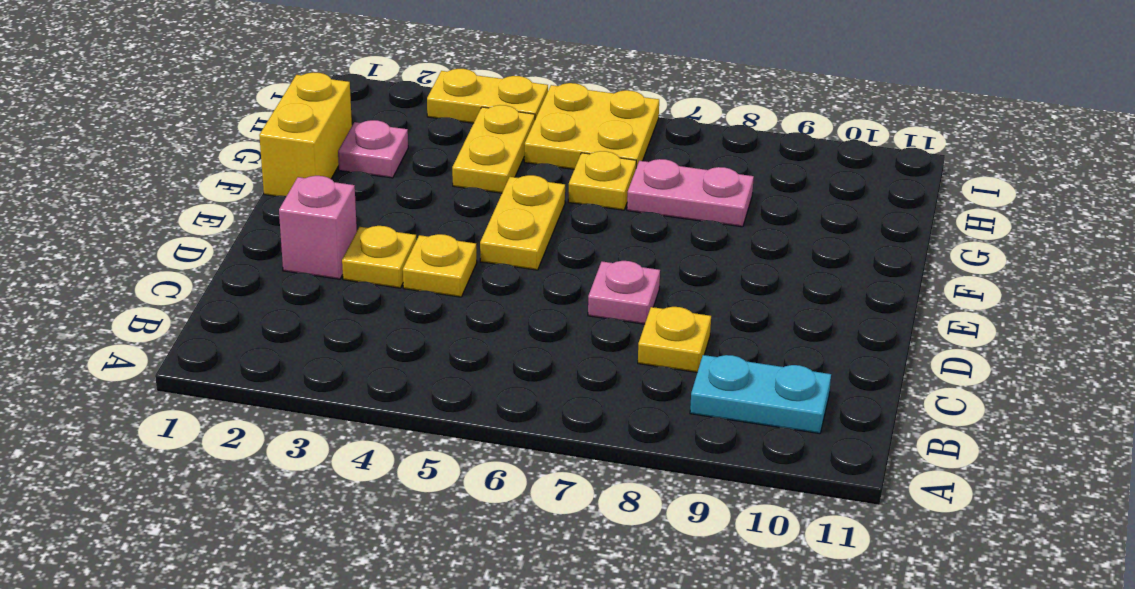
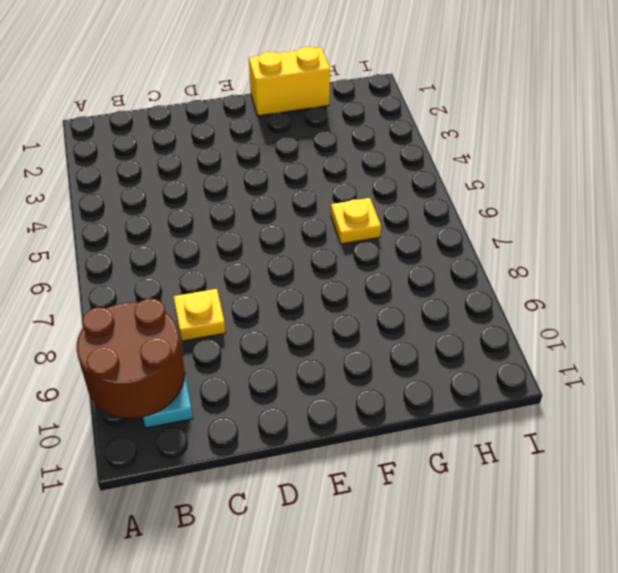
brown round brick A9:B10 level 2 -> none
none -> pink brick D2 level 1
none -> yellow plate D3 level 1
none -> yellow plate D4 level 1

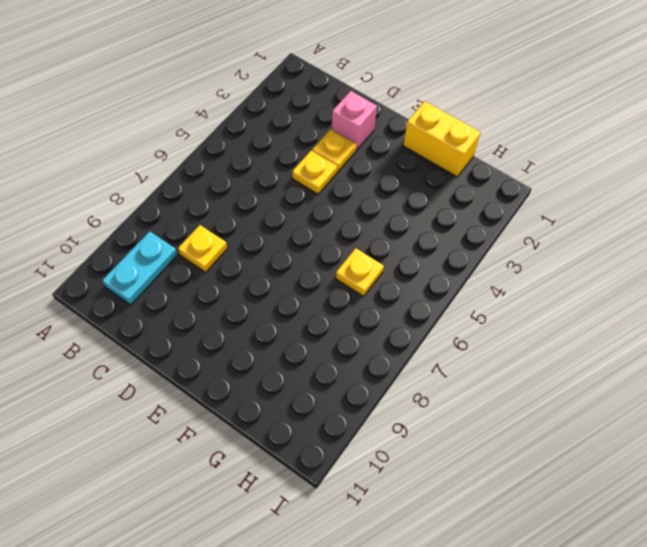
none -> pink plate D7 level 1
none -> yellow plate E5:F5 level 1
none -> pink plate G2 level 1

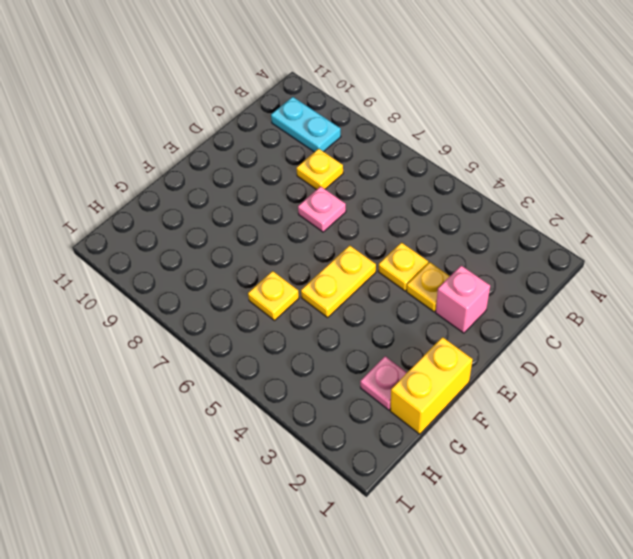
none -> yellow plate G4:H4 level 1
none -> pink plate G7:G8 level 1
none -> yellow plate H5:I6 level 1

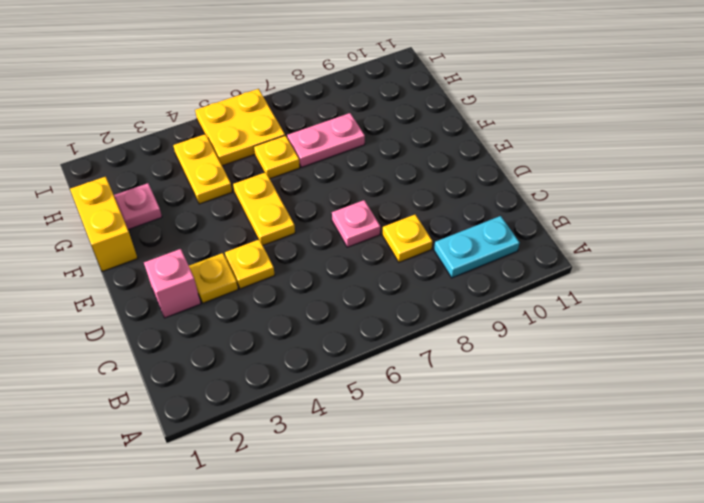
none -> yellow plate I3:I4 level 1

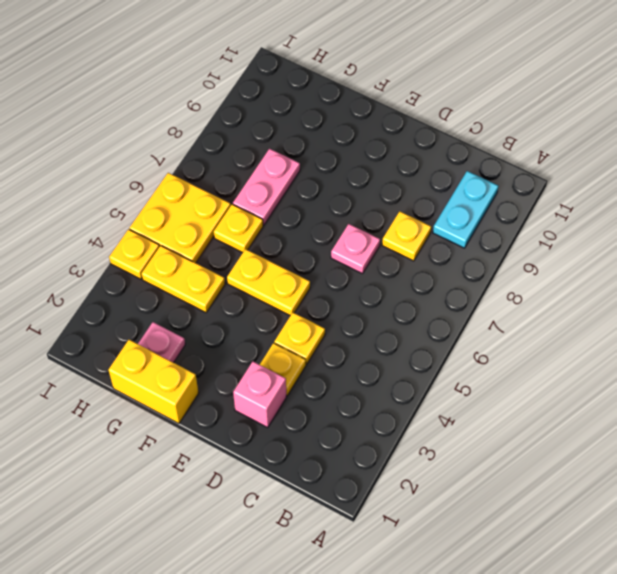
yellow plate I4 level 1 -> yellow plate I3:I4 level 1

